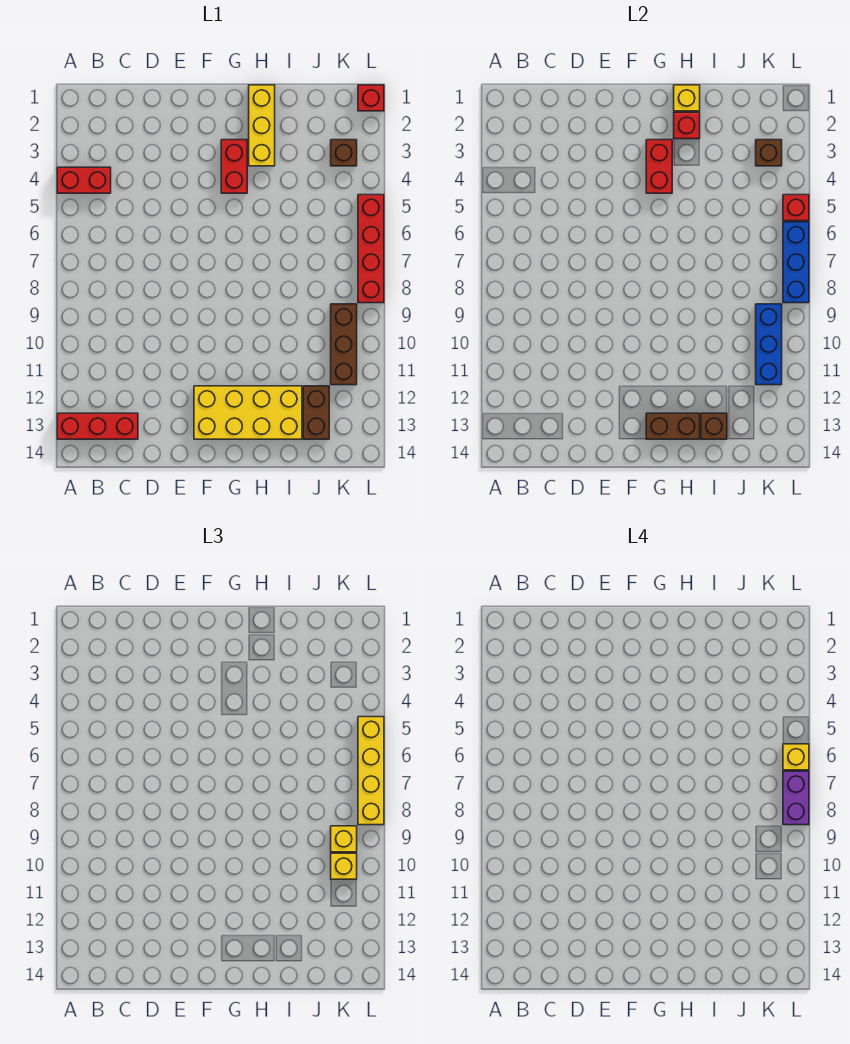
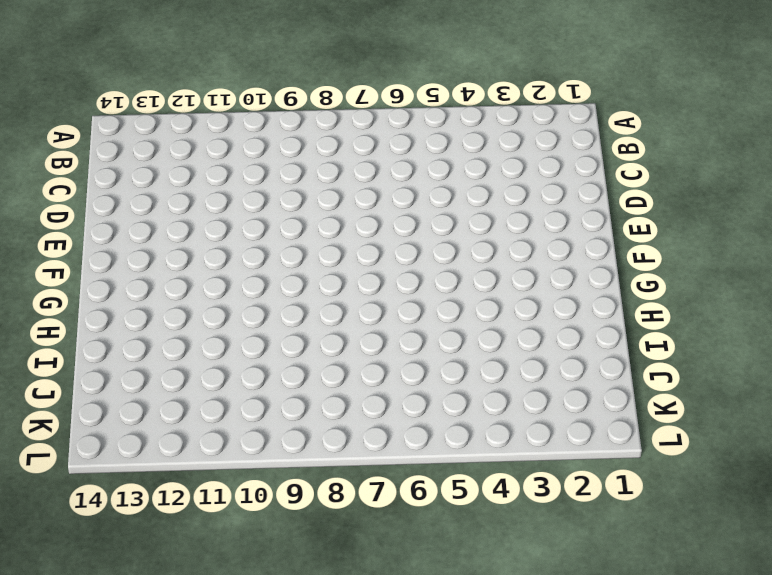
none -> red brick A4:B4 level 1
none -> red brick A13:C13 level 1
none -> yellow brick F12:I13 level 1

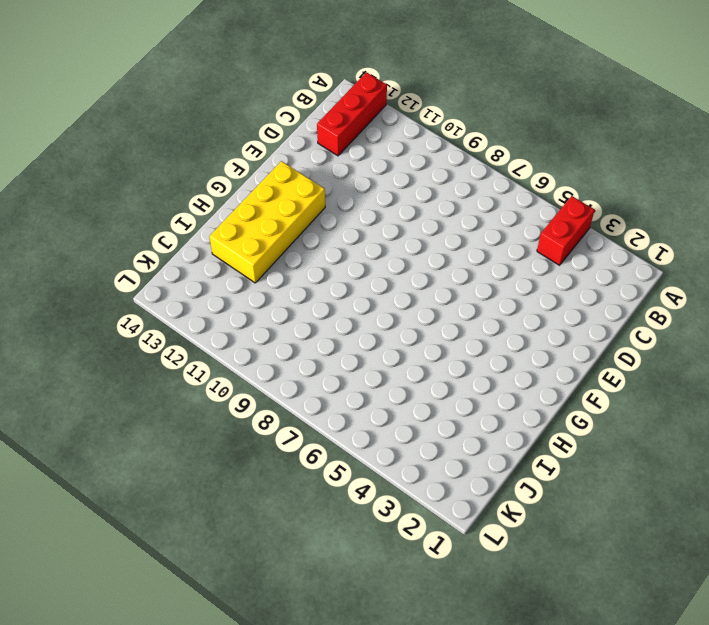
none -> red brick G3:G4 level 1
none -> yellow brick H1:H3 level 1
none -> brown brick J12:J13 level 1

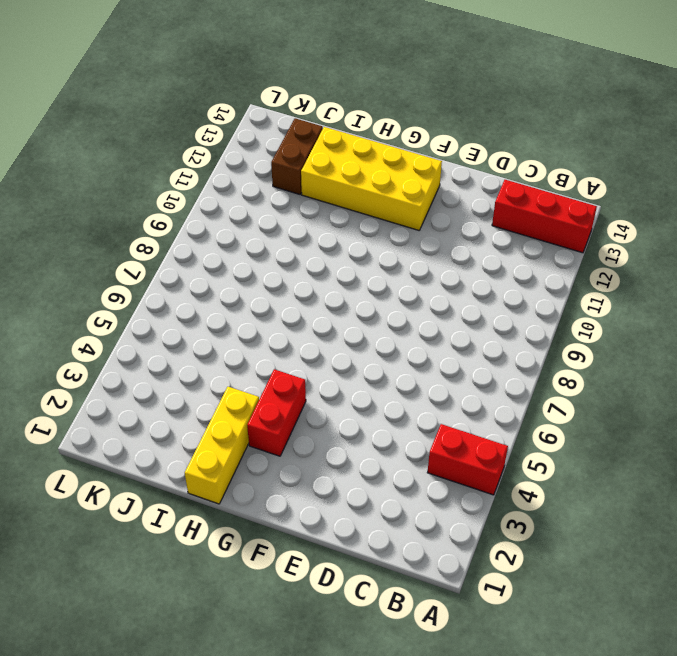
none -> brown brick K3 level 1
none -> brown brick K9:K11 level 1
none -> red brick L1 level 1

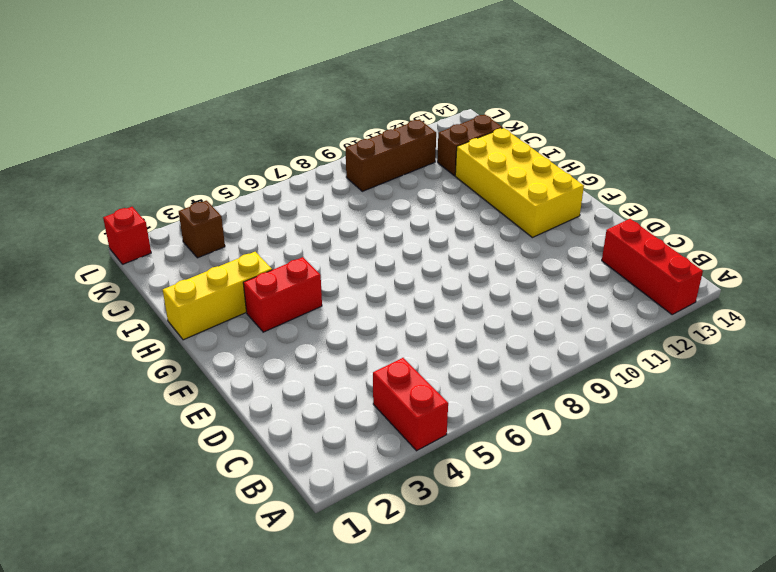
none -> red brick L5:L8 level 1
none -> red brick G3:G4 level 2
none -> brown brick G13:H13 level 2

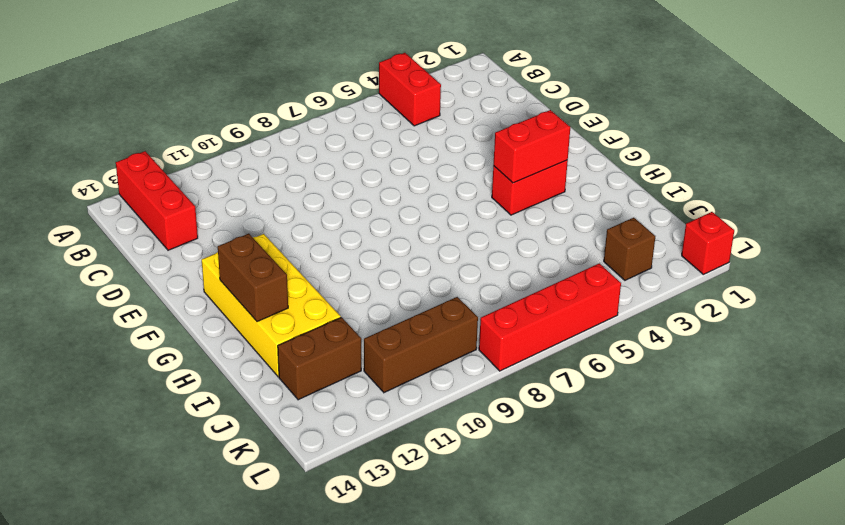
none -> yellow brick H1:H3 level 1
none -> yellow brick H1 level 2
none -> red brick H2 level 2

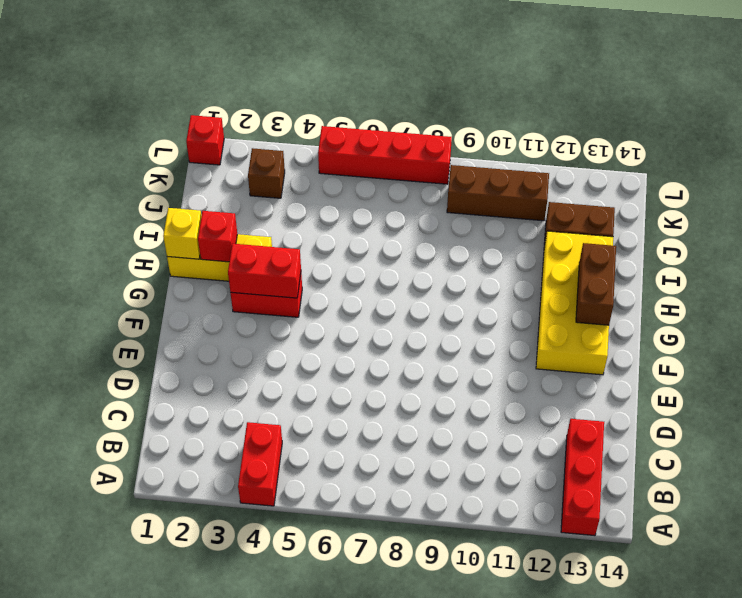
none -> brown brick I13 level 2
none -> brown brick K3 level 2
none -> blue brick K9:K11 level 2

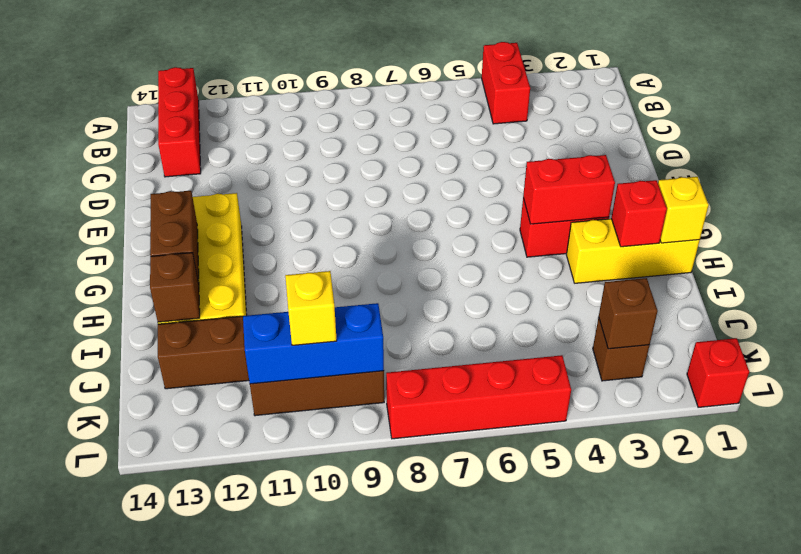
none -> red brick L5 level 2
none -> blue brick L6:L8 level 2
none -> yellow brick K9 level 3

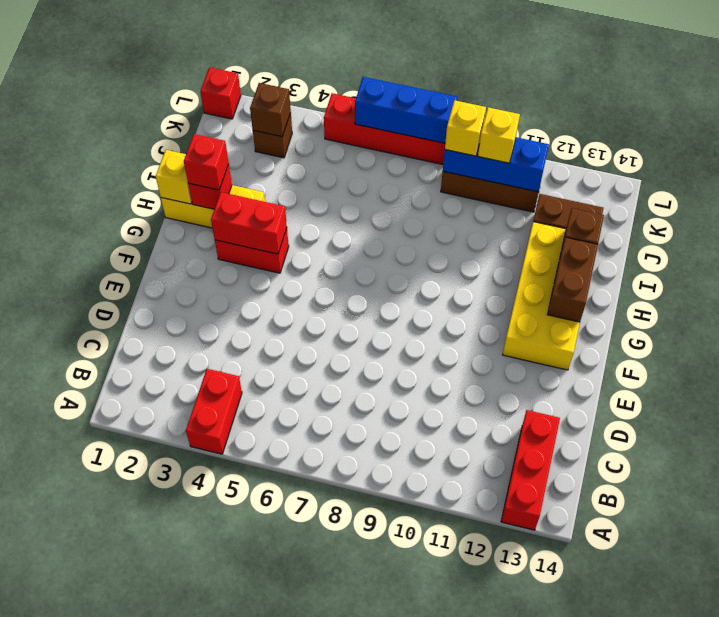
red brick H2 level 3 -> red brick L5 level 2
none -> yellow brick L5:L8 level 3
none -> yellow brick L6 level 4
none -> purple brick L7:L8 level 4

